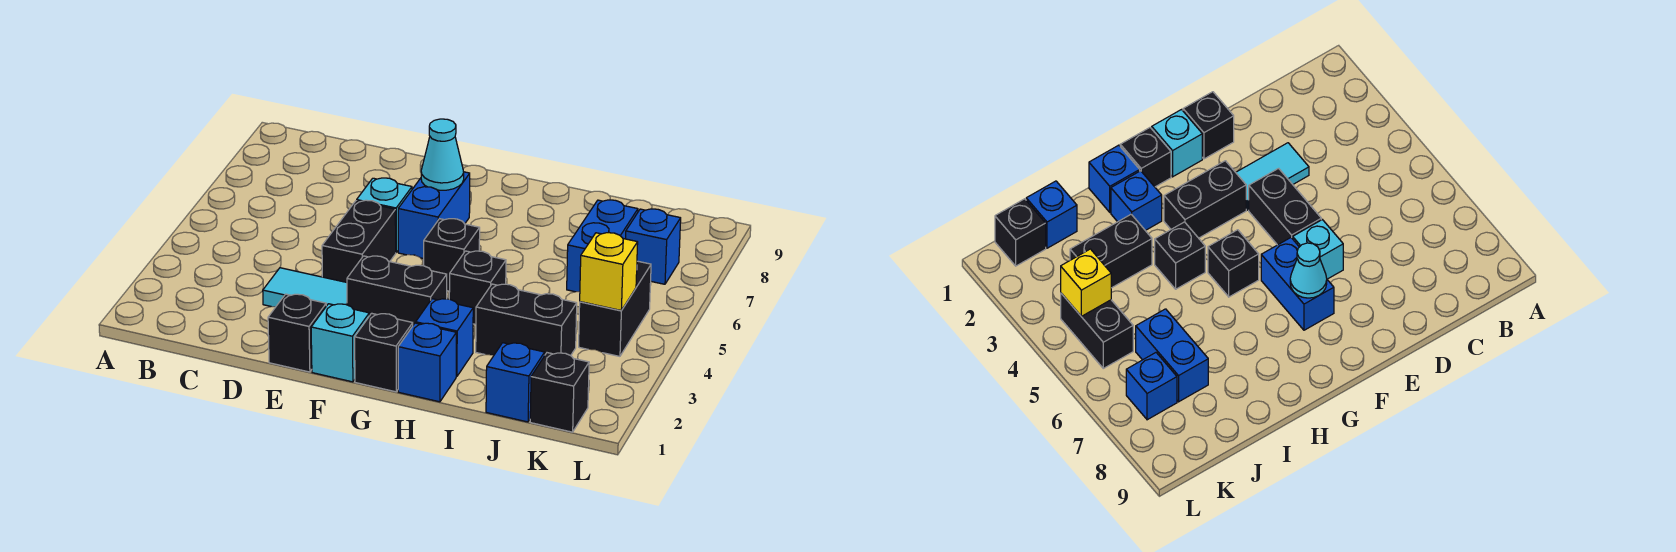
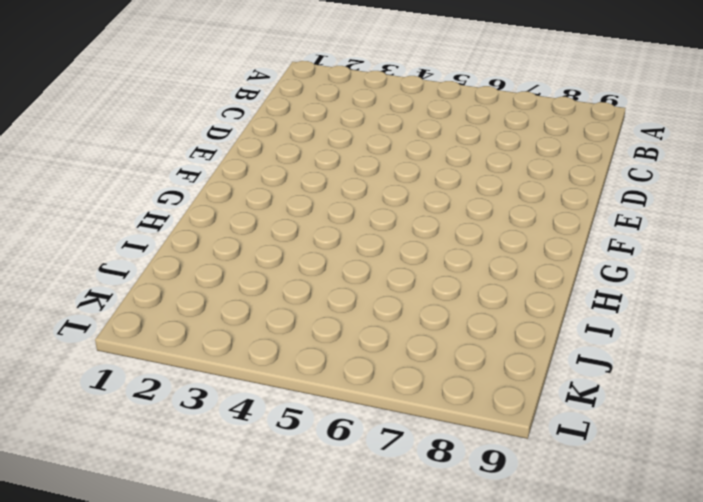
none -> cyan tile D3:E3 level 1
none -> black brick E1 level 1
none -> black brick E4:E5 level 1

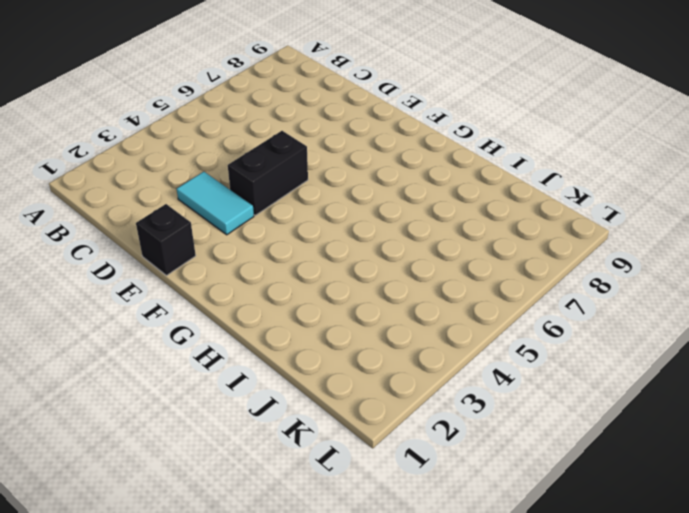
none -> cyan brick E6 level 1
none -> cyan brick F1 level 1
none -> black brick F3:G3 level 1

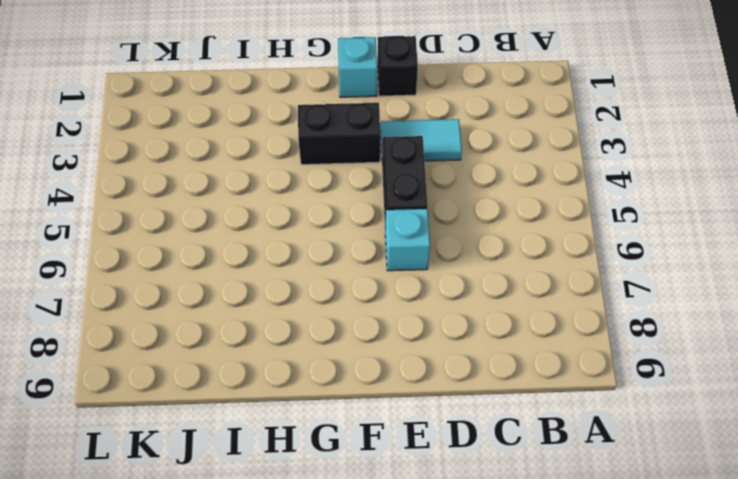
none -> blue brick F6:F7 level 1
none -> black brick G1 level 1
none -> black brick G5 level 1

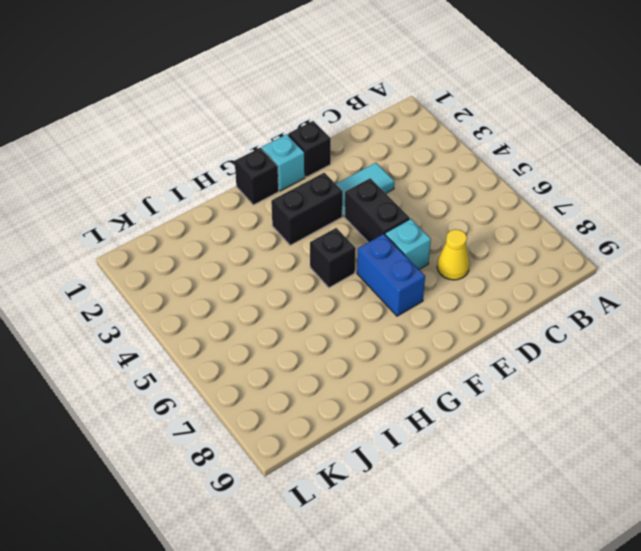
yellow cone D7 level 1 -> none
none -> blue brick H1 level 1
none -> blue brick H2 level 1
none -> black brick H4 level 1

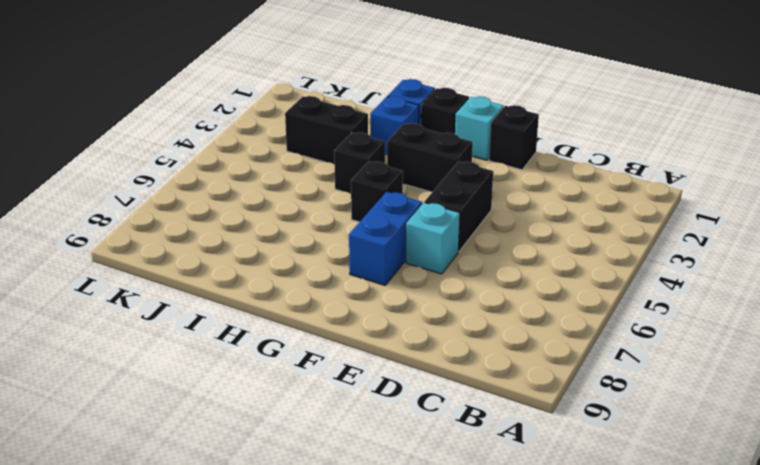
none -> cyan tile D3:E3 level 1
none -> blue brick J1 level 1
none -> blue brick J6:J7 level 1

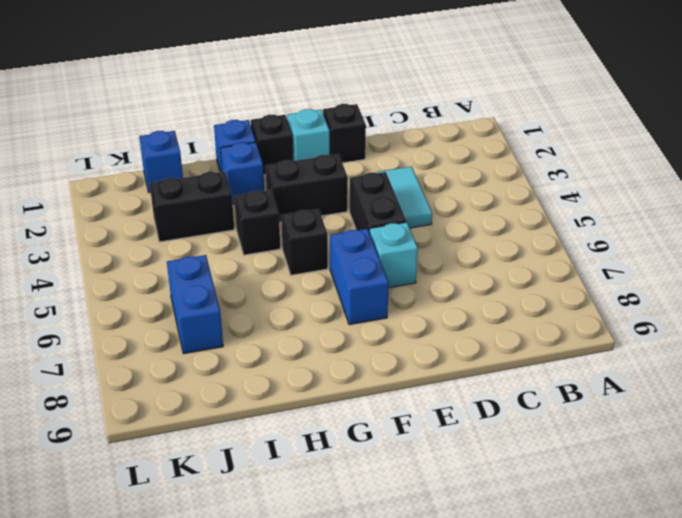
cyan tile D3:D4 level 1 -> cyan tile D3:E3 level 1
none -> black brick K1 level 1
none -> black brick K4:K5 level 1
none -> blue brick K7 level 1

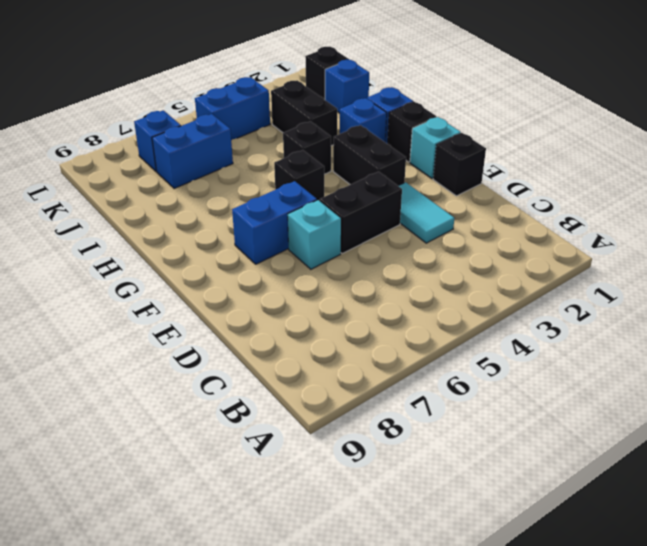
blue brick K4:K5 level 1 -> black brick K4:K5 level 1
none -> cyan cone F7 level 2
none -> yellow brick K4 level 2

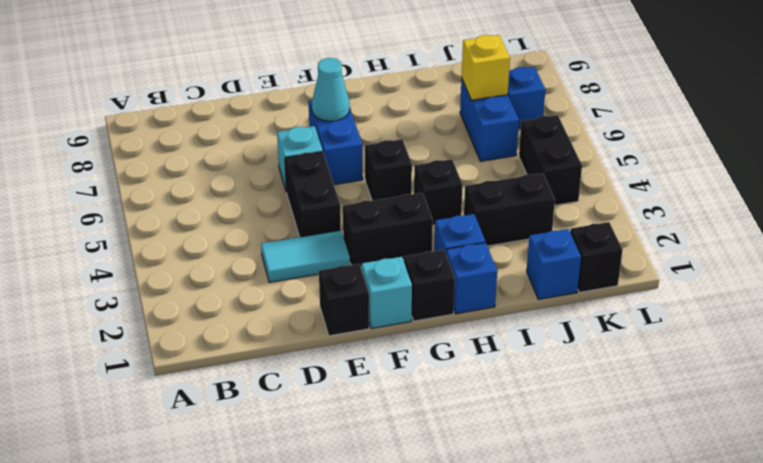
yellow brick J7 level 2 -> yellow brick K4 level 2

